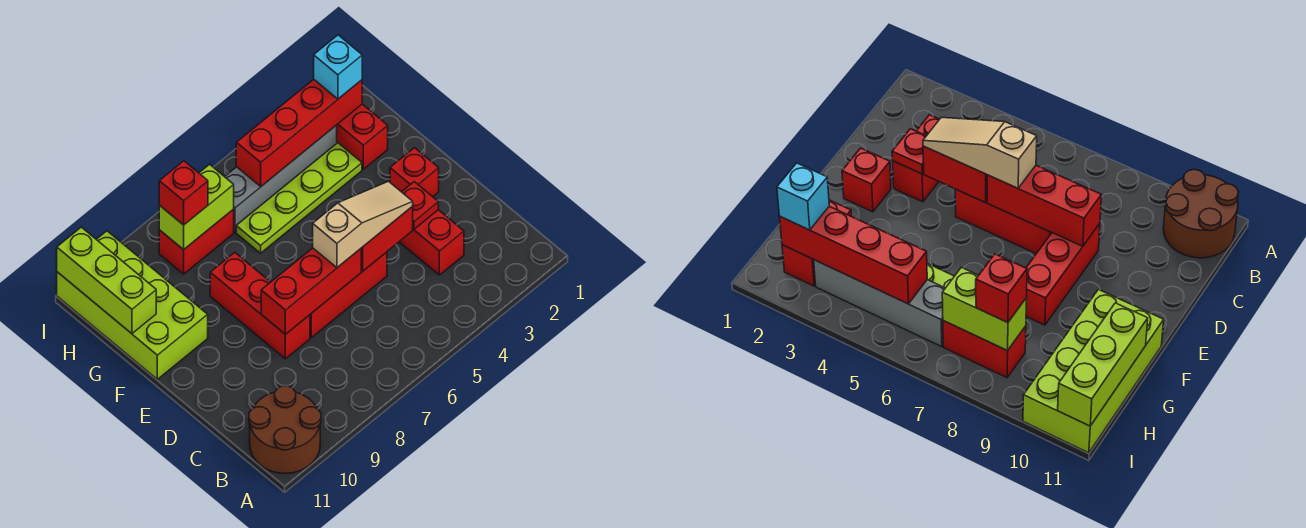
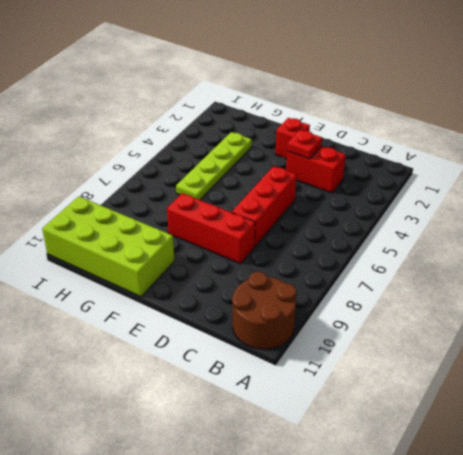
none -> red brick G2:H2 level 1
none -> grey brick H3:H6 level 1
none -> red brick H7:H8 level 1

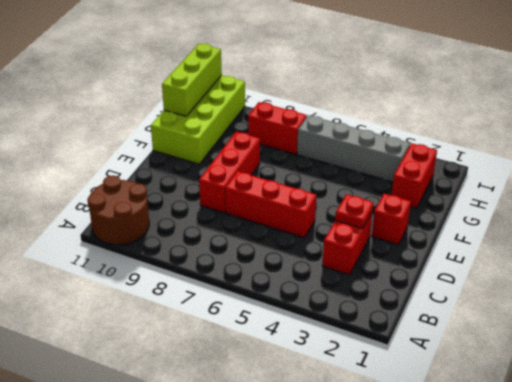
none -> lime plate G3:G6 level 1
none -> red brick D4:D5 level 2
none -> red brick D6:D8 level 2

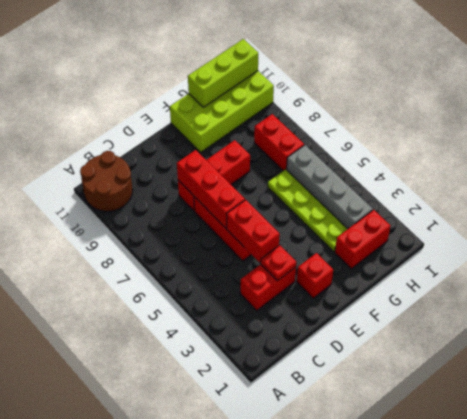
none -> red brick H2:H5 level 2
none -> lime brick H7:H8 level 2
none -> tan slope D4:D6 level 3 top 6

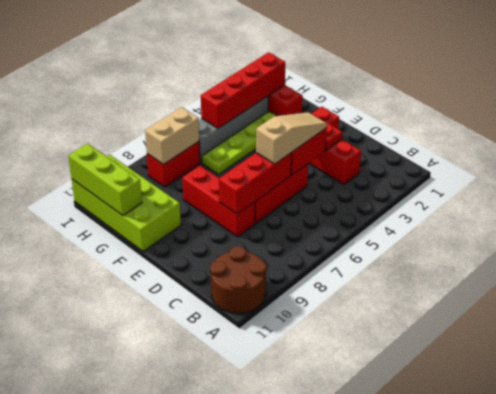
tan brick H7:H8 level 2 -> lime brick H7:H8 level 2
none -> cyan brick H2 level 3
none -> red brick H8 level 3

